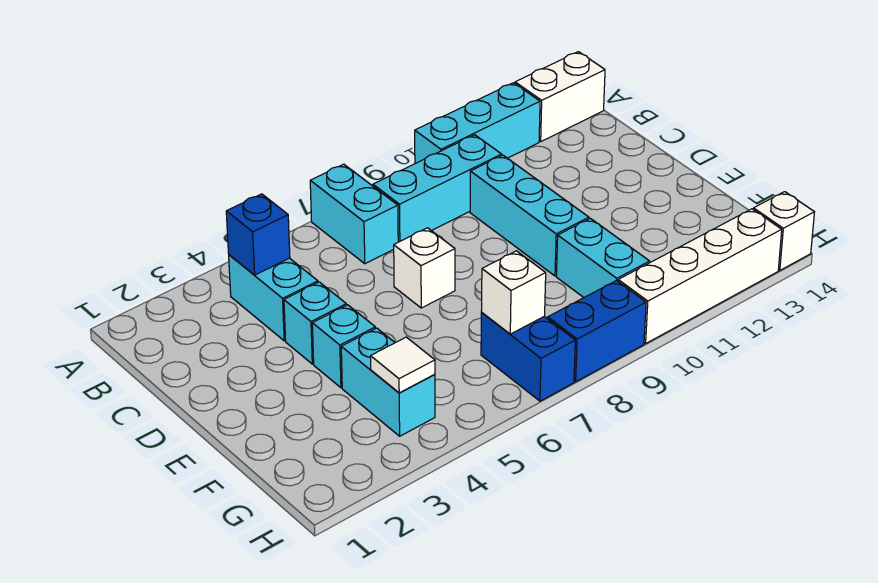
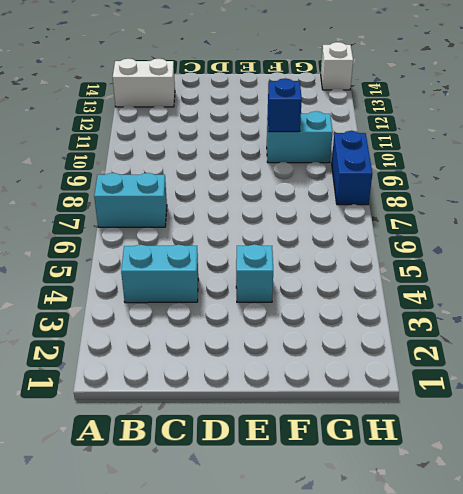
white brick A13:B13 level 1 -> white brick A13:A14 level 1
blue brick F10 level 2 -> blue brick B4 level 2
none -> cyan brick A10:A12 level 1
none -> cyan brick B8:B10 level 1
none -> cyan brick C10:E10 level 1

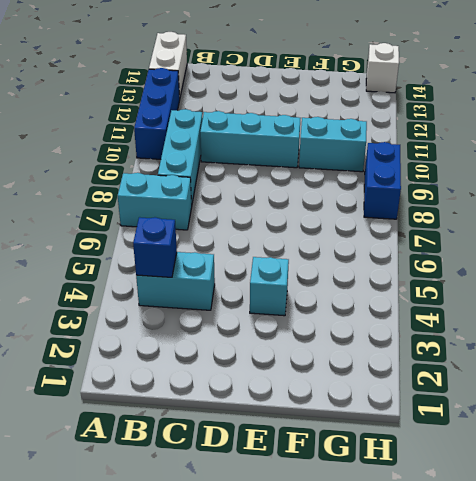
blue brick A10:A12 level 1 -> cyan brick A10:A12 level 1
none -> cyan brick D4 level 1
none -> white brick D7 level 1
none -> cyan brick F4:G4 level 1

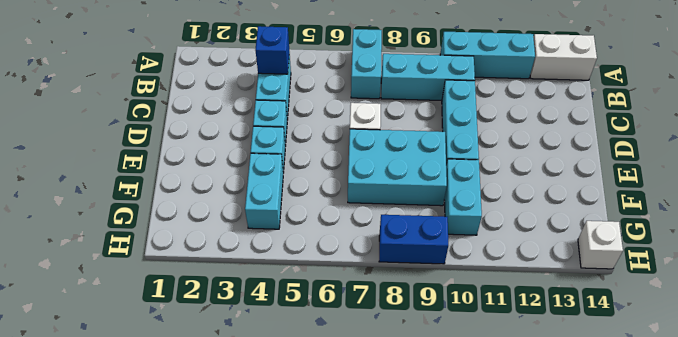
cyan brick E7:F9 level 1 -> none
none -> blue brick G7:H7 level 1
none -> white brick H10:H13 level 1
none -> white tile G4 level 2

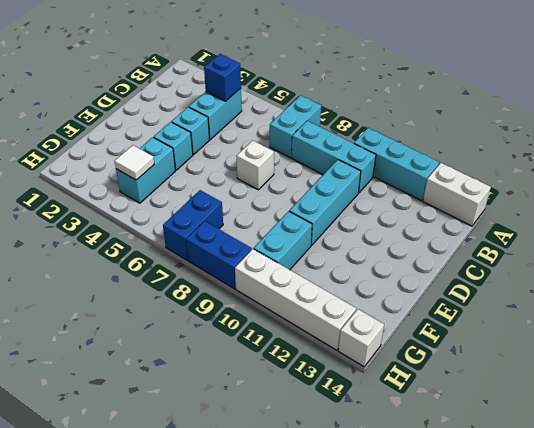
none -> white brick G7 level 2

